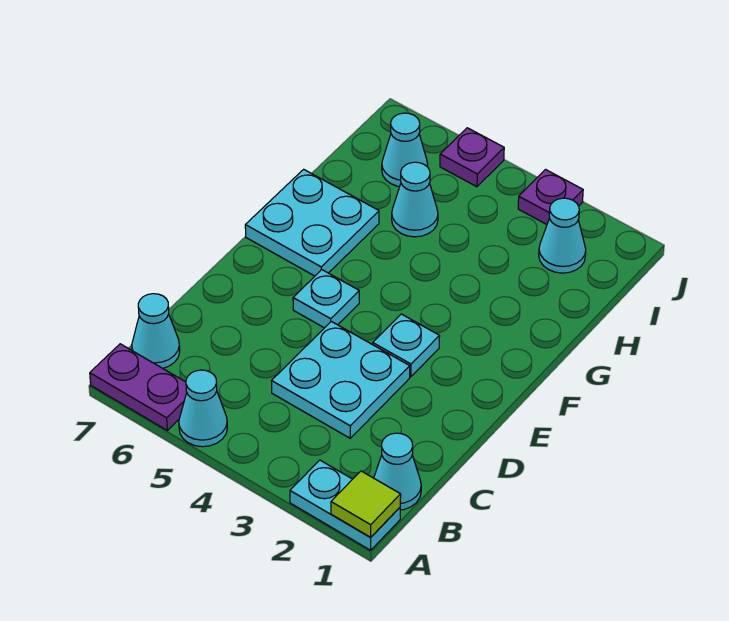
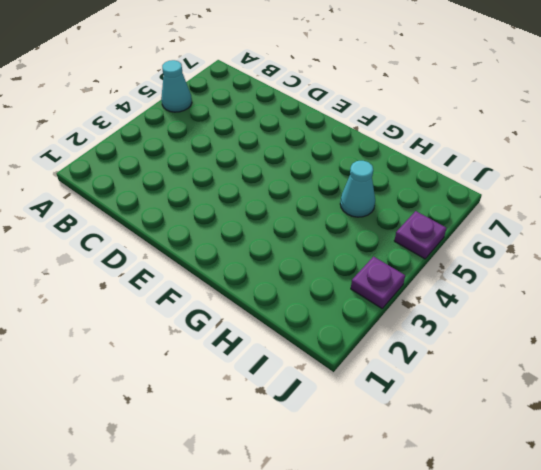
none -> cyan plate A1:A2 level 1
none -> purple plate A6:A7 level 1
none -> cyan cone B1 level 1

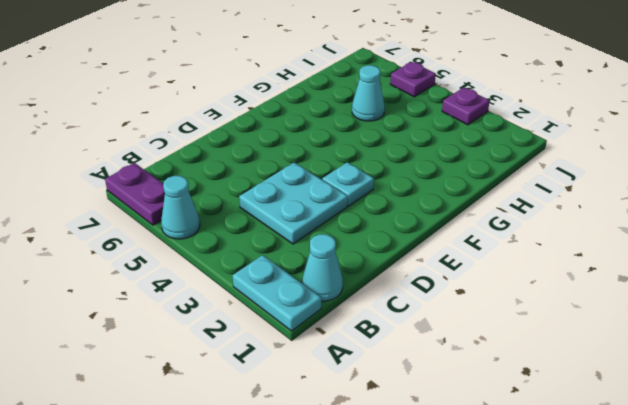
none -> cyan cone B7 level 1
none -> cyan plate E5 level 1
none -> cyan plate F6:G7 level 1

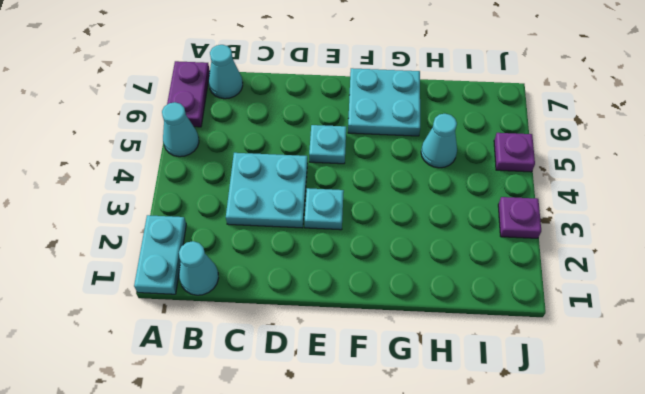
none -> cyan cone I2 level 1
none -> cyan cone I6 level 1
none -> lime tile A1 level 2

